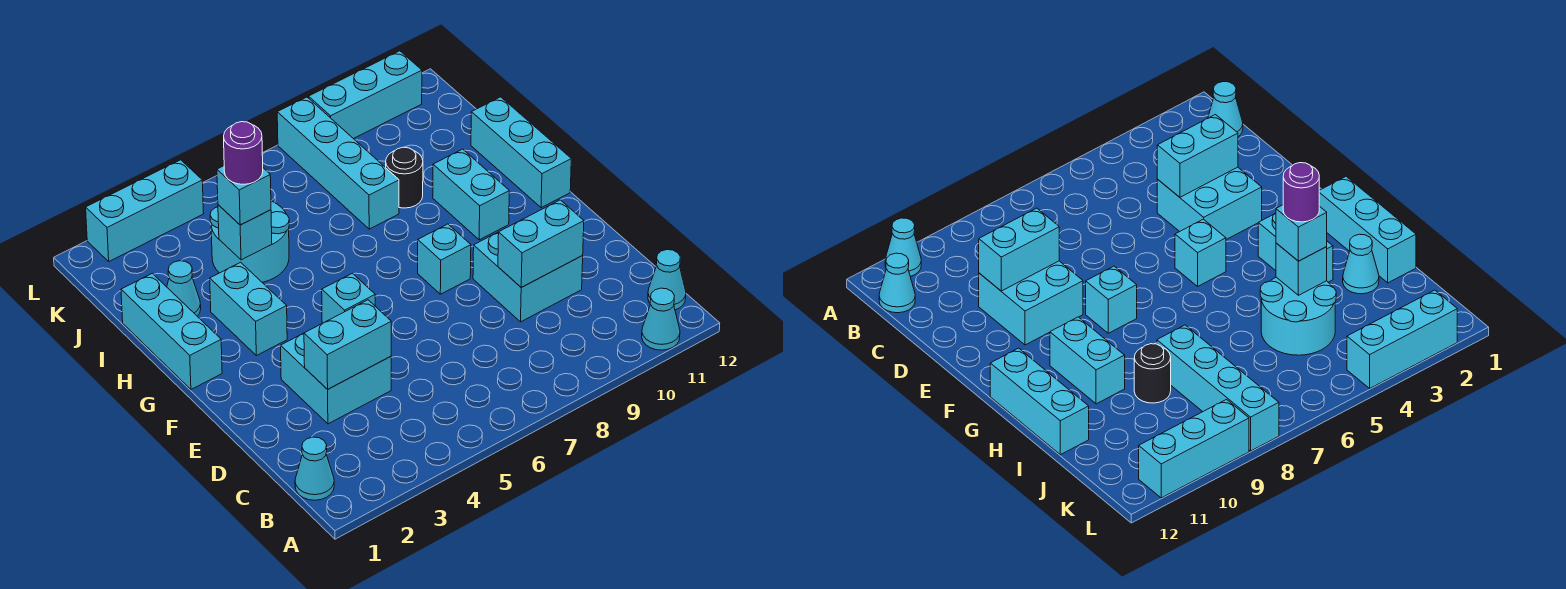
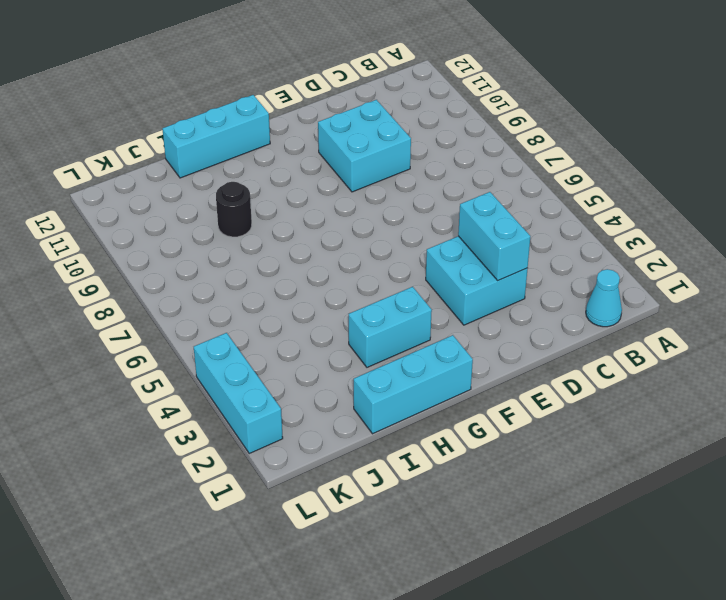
none -> cyan cone A11 level 1
none -> cyan cone B12 level 1
none -> cyan brick F5 level 1

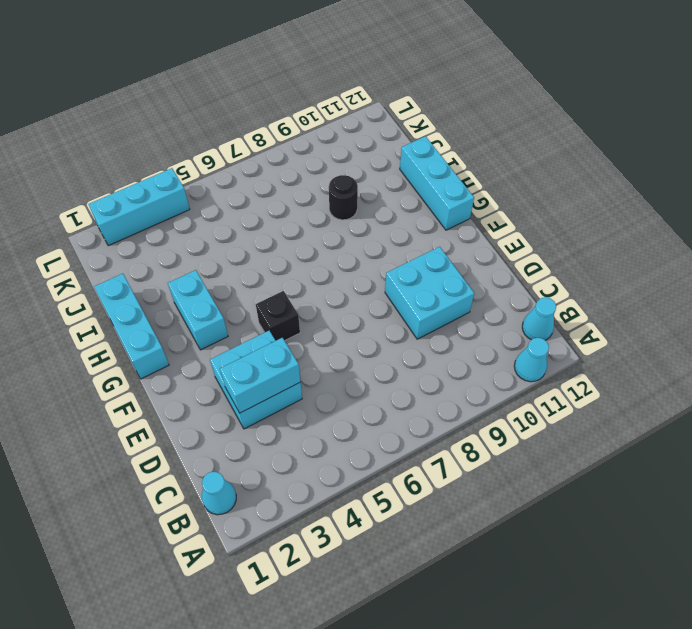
black brick F5 level 1 -> cyan brick F5 level 1
none -> cyan brick F8 level 1
none -> cyan brick G10:H10 level 1
none -> cyan cone I2 level 1

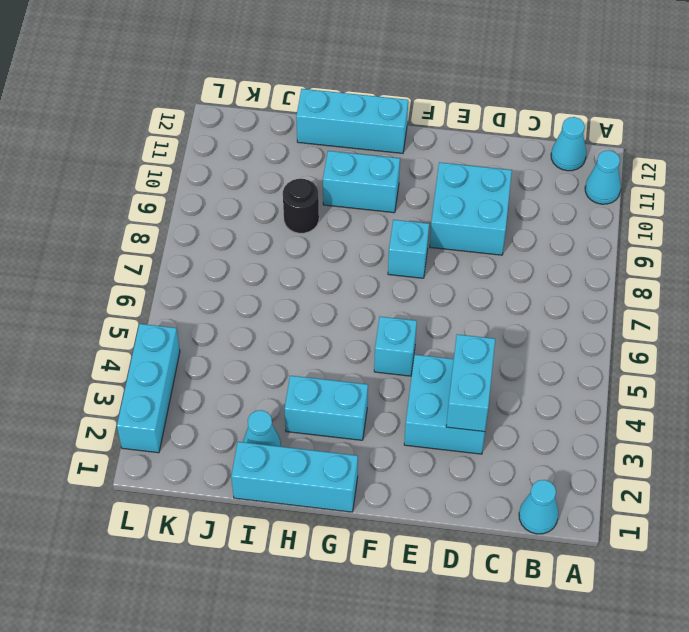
none -> cyan round brick I4:J5 level 1
none -> cyan brick I8:L8 level 1
none -> cyan brick L9:L11 level 1

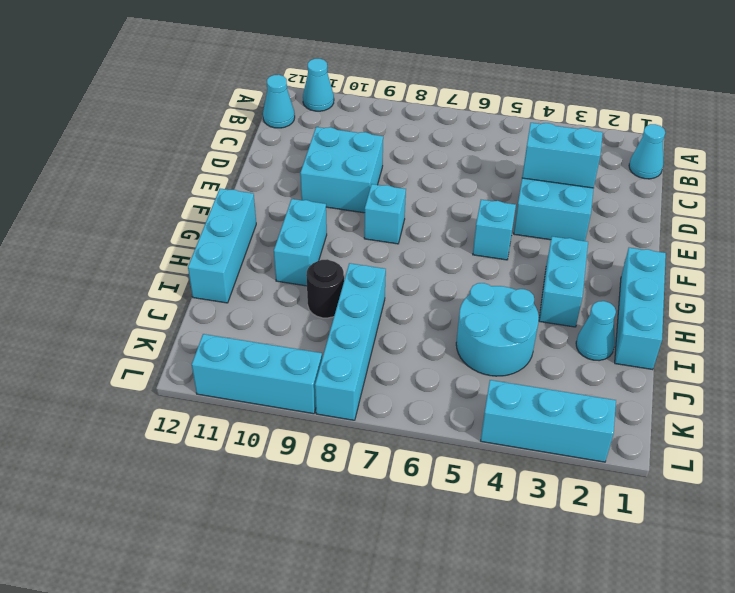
none -> cyan brick D9:D10 level 2
none -> cyan brick I4 level 2
none -> cyan brick I4 level 3

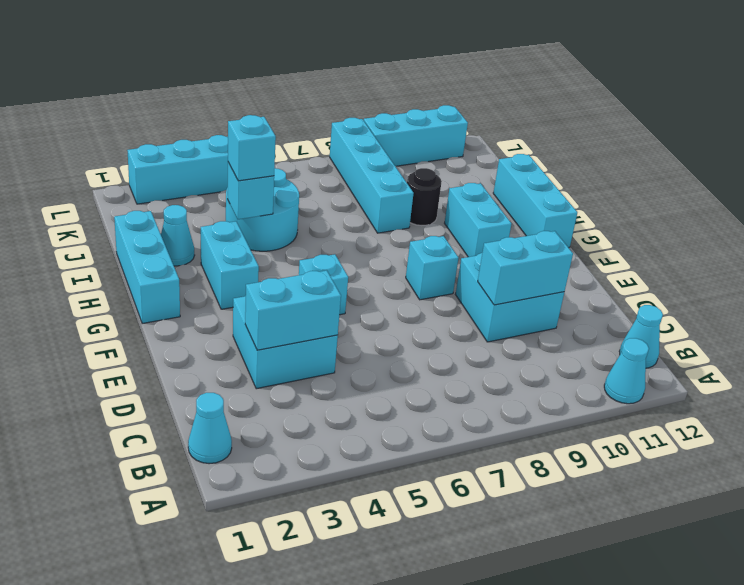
none -> purple round brick I4 level 4

